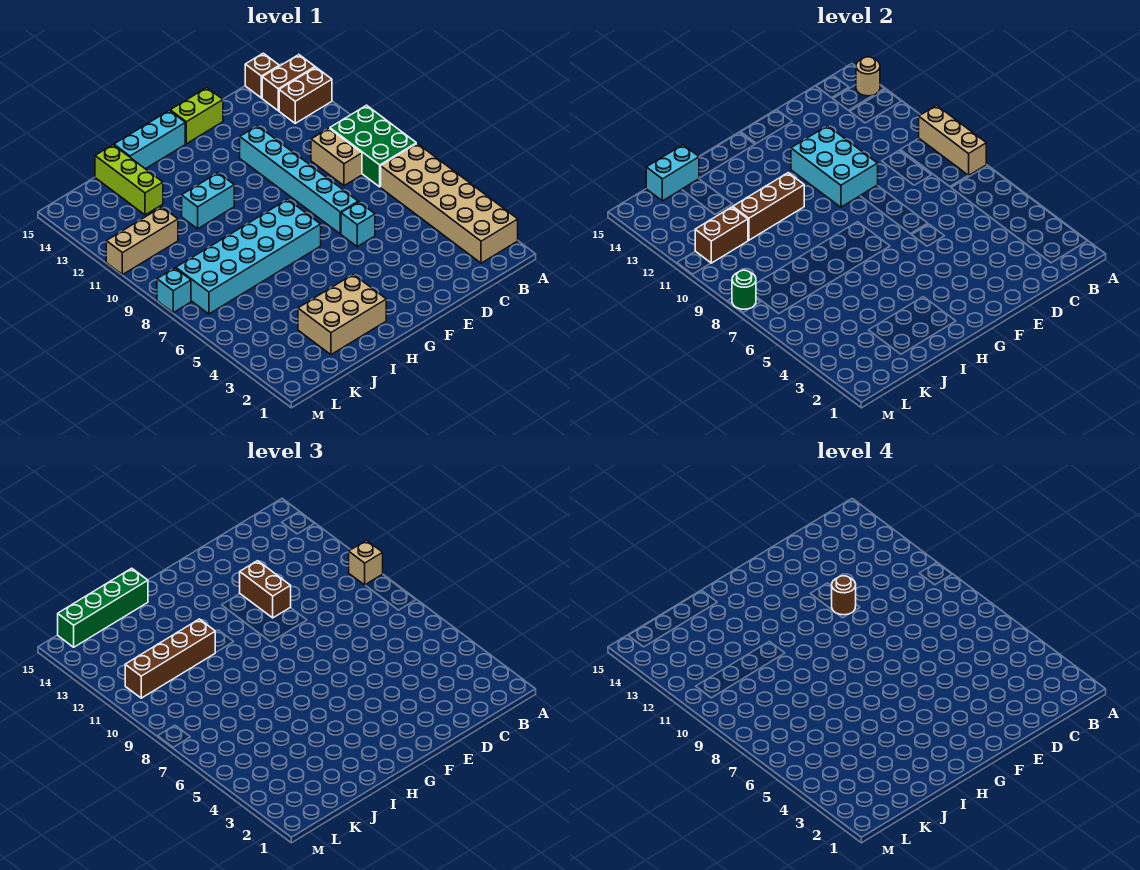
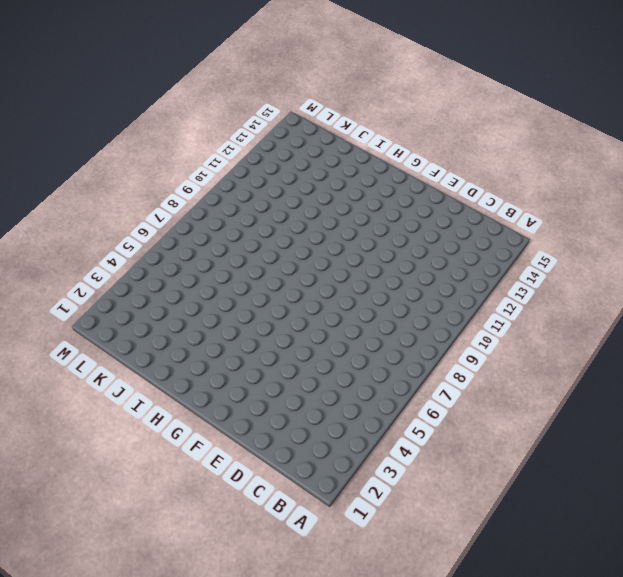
none -> tan brick A2:B7 level 1
none -> green brick A8:B10 level 1
none -> brown brick A13:B13 level 1

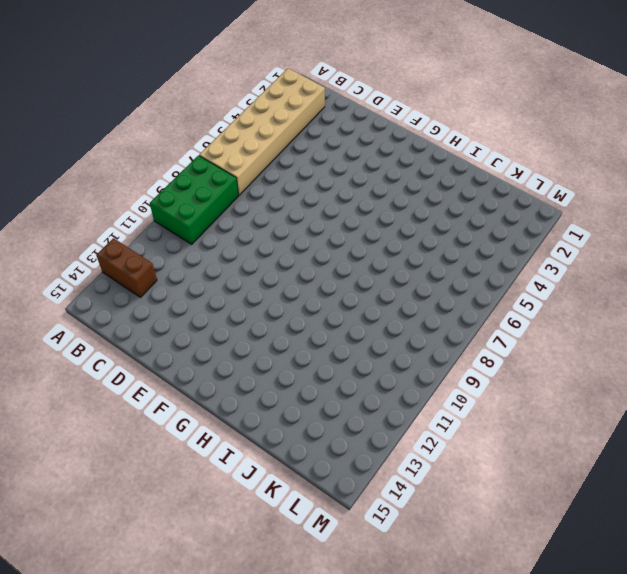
none -> brown brick A14:B14 level 1
none -> brown brick B15 level 1
none -> tan brick C9:C10 level 1

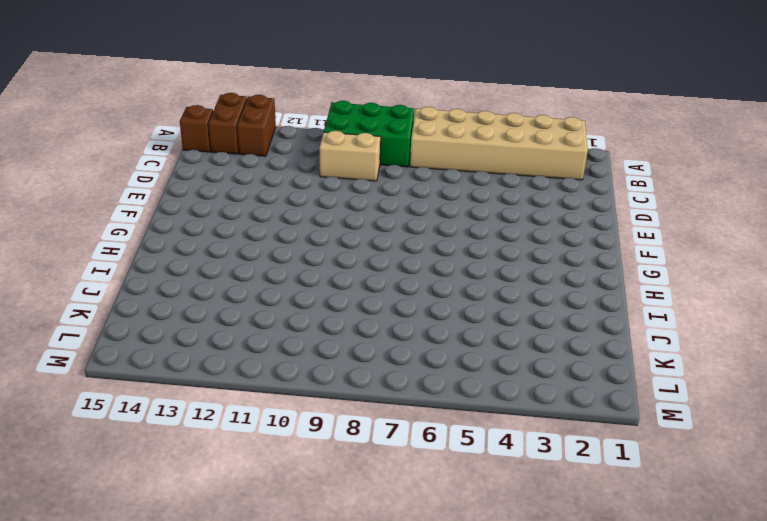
none -> cyan brick E6 level 1
none -> cyan brick E7:E12 level 1
none -> lime brick E15:F15 level 1

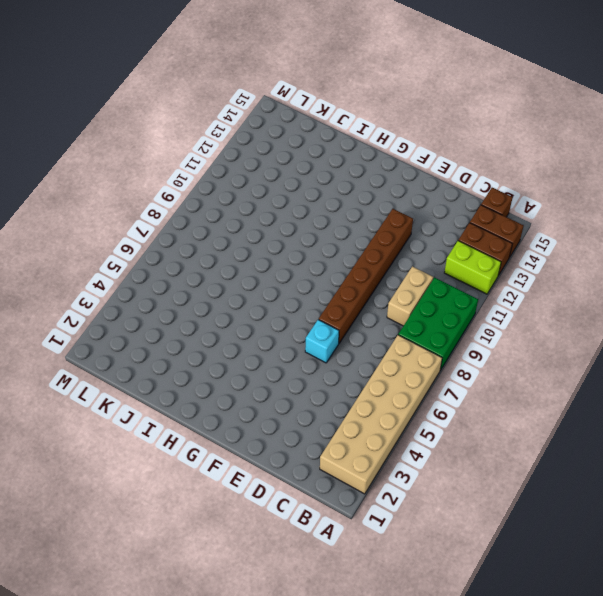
lime brick A12:B12 level 1 -> lime brick E15:F15 level 1
brown brick E7:E12 level 1 -> cyan brick E7:E12 level 1
none -> cyan brick G7:L8 level 1
none -> cyan brick G15:I15 level 1
none -> tan brick H2:J3 level 1

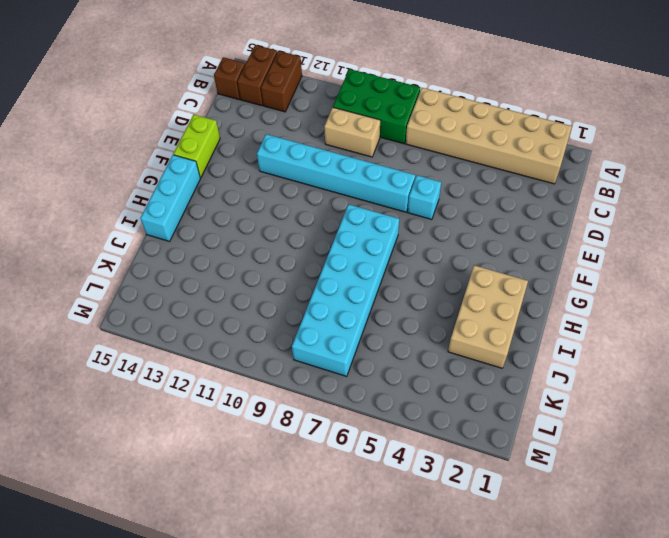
none -> cyan brick H11:I11 level 1
none -> lime brick J13:J15 level 1
none -> tan brick K11:M11 level 1

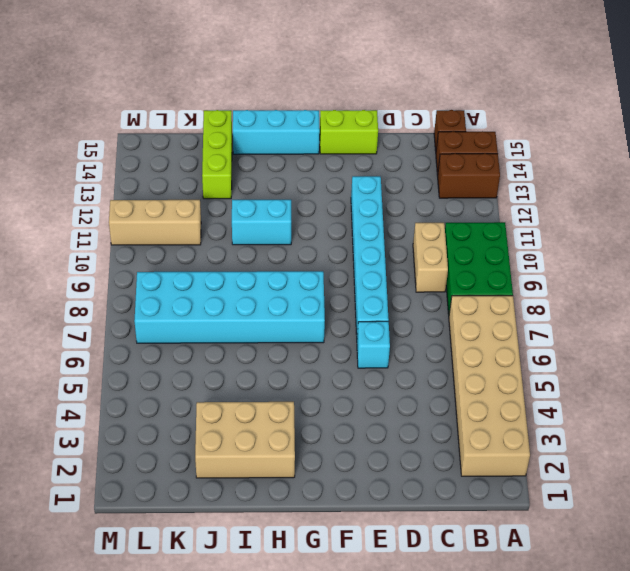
none -> cyan brick M8 level 1
none -> tan brick A8:A10 level 2
none -> tan round brick A14 level 2

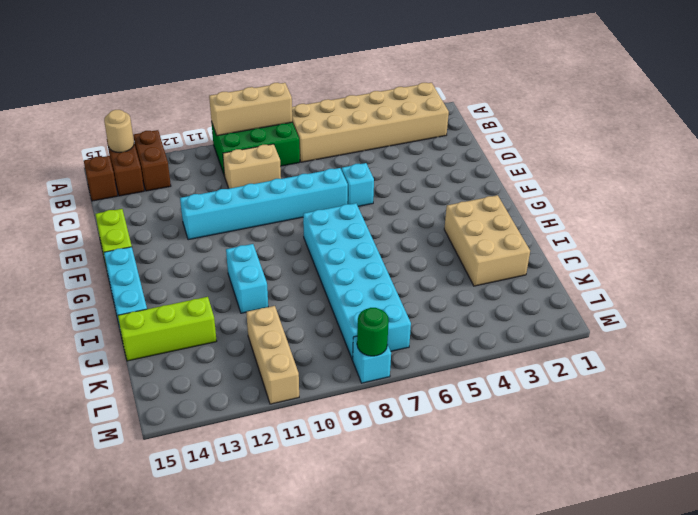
none -> cyan brick E10:F12 level 2
none -> brown brick H11:J11 level 2
none -> cyan brick J15:K15 level 2

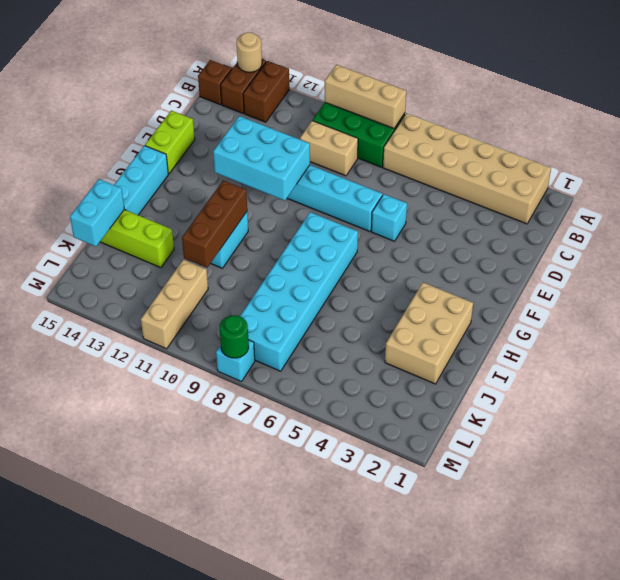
none -> brown brick K11:L11 level 2
none -> tan brick A10 level 3
none -> brown brick E11:E12 level 3

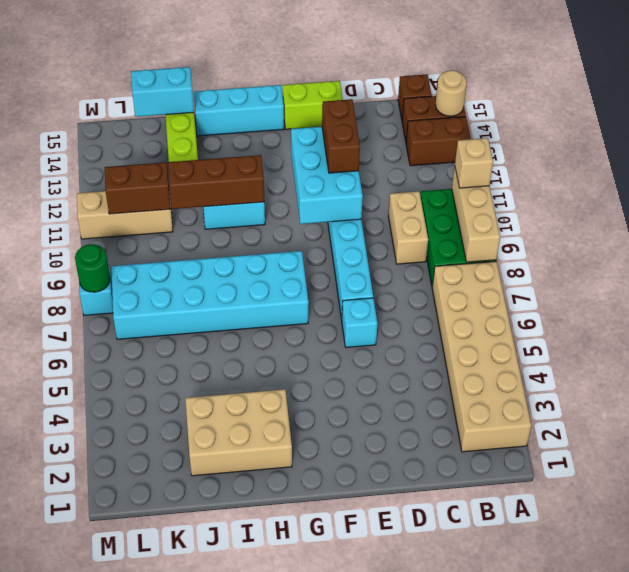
none -> brown brick I11:L11 level 3
none -> green brick I15:L15 level 3
none -> brown round brick E11 level 4

